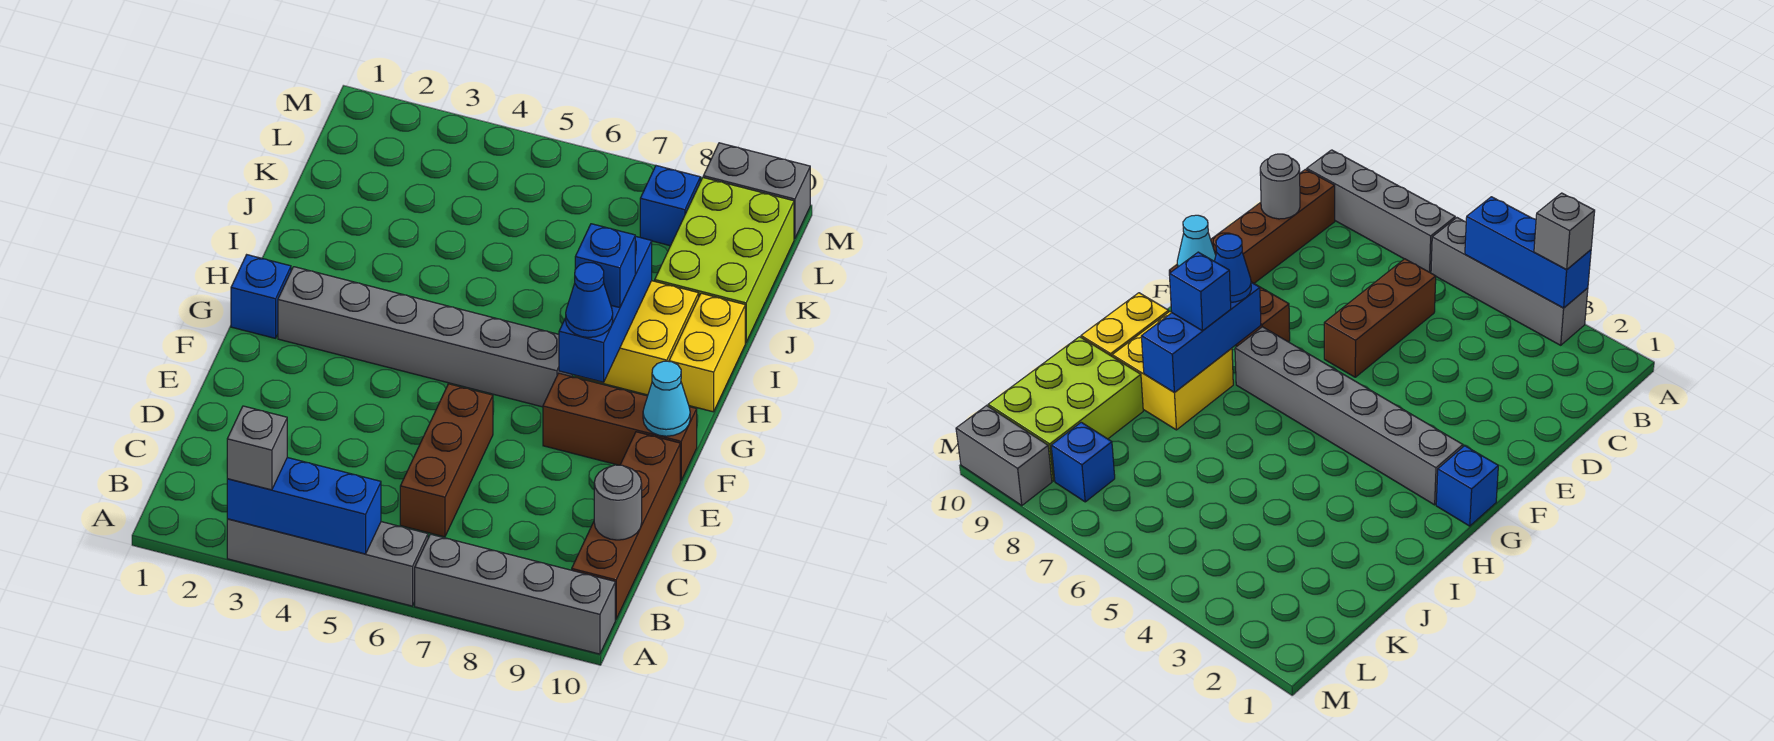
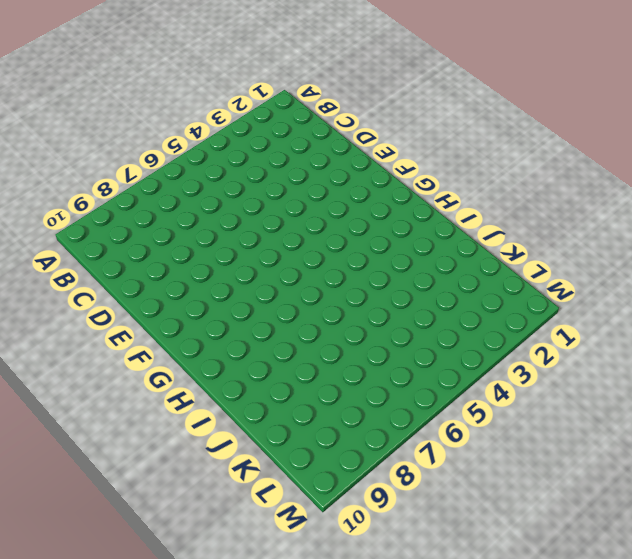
none -> grey brick A3:A6 level 1
none -> grey brick A7:A10 level 1
none -> brown brick B10:E10 level 1

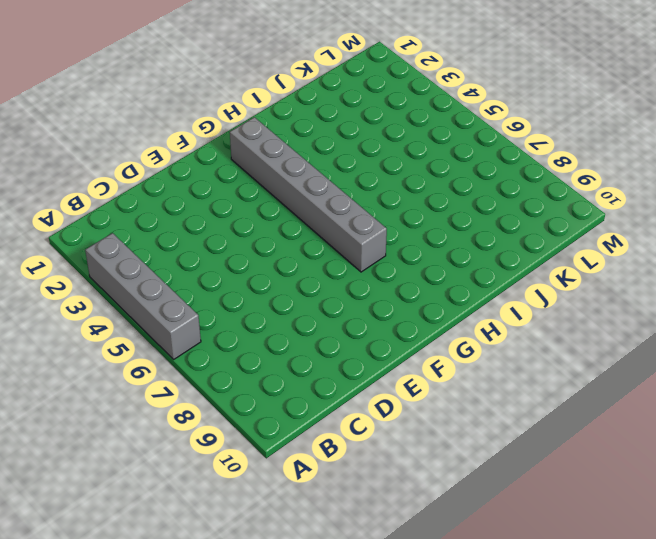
none -> grey brick A7:A10 level 1
none -> brown brick B10:E10 level 1
none -> brown brick C6:E6 level 1

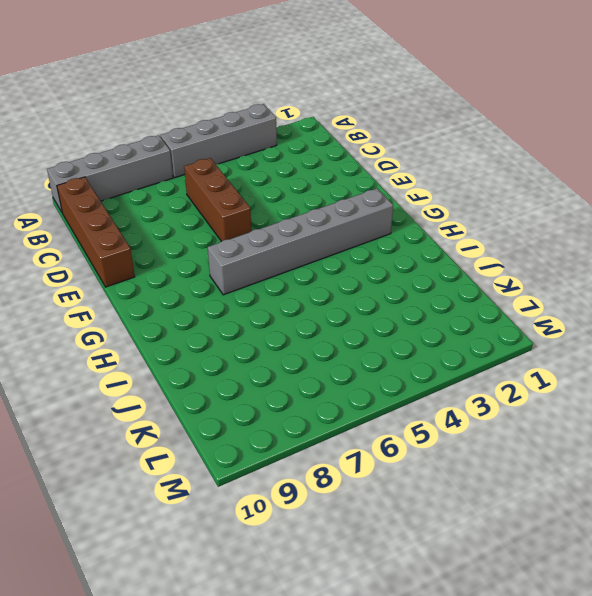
none -> brown brick F8:F10 level 1
none -> blue brick G1 level 1
none -> yellow brick H8:I9 level 1

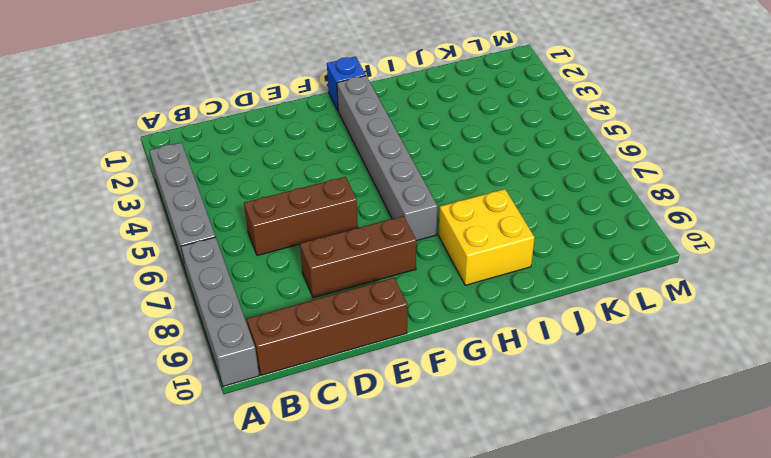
brown brick D8:F8 level 1 -> brown brick F8:F10 level 1
none -> yellow brick H10:I10 level 1
none -> lime brick J9:L10 level 1
none -> blue brick L8 level 1

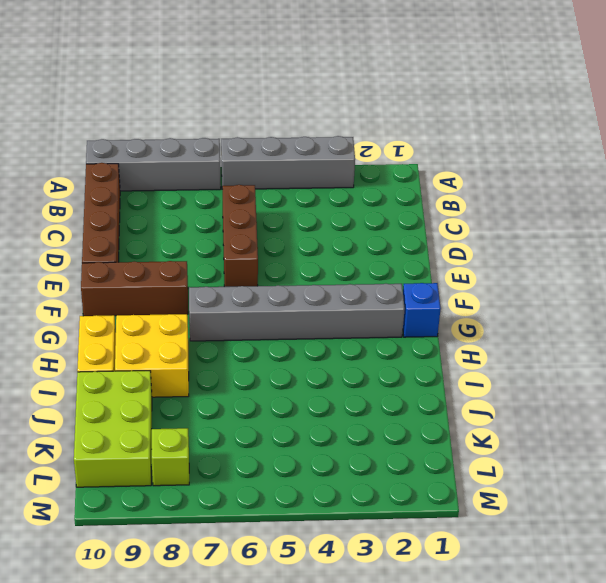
lime brick L8 level 1 -> blue brick L8 level 1
none -> grey brick M9:M10 level 1
none -> blue brick A3:A5 level 2
none -> grey round brick C10 level 2

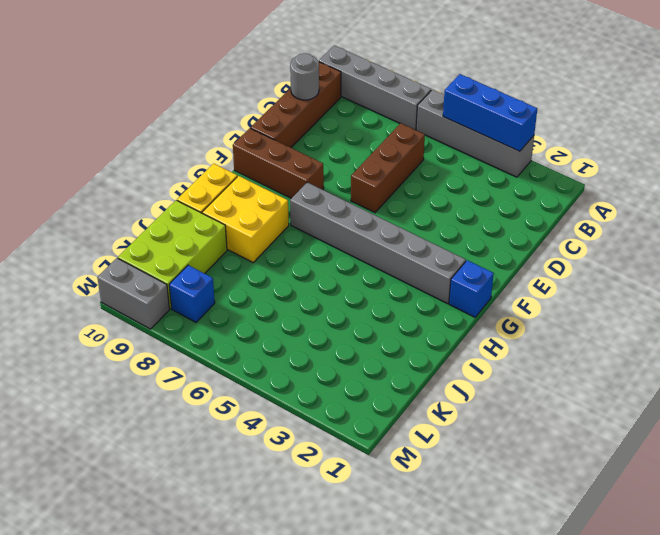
none -> cyan cone F10 level 2
none -> blue brick G8:I8 level 2
none -> grey brick A3 level 3

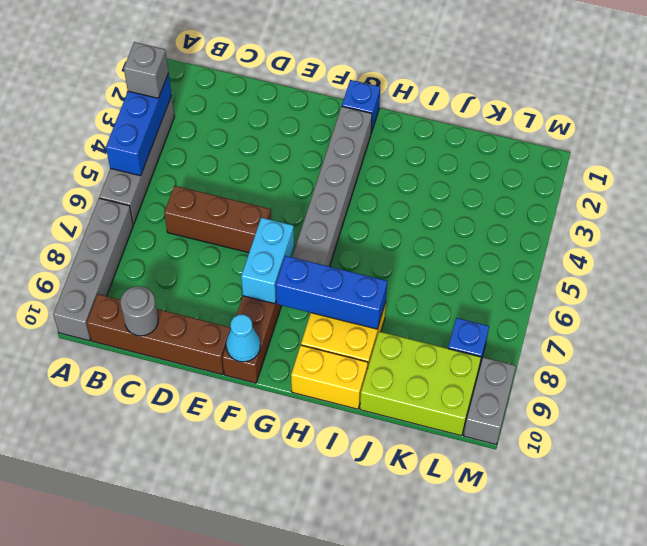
cyan brick F7:F8 level 2 -> none
none -> blue cone G8 level 3
none -> blue brick H8 level 3

